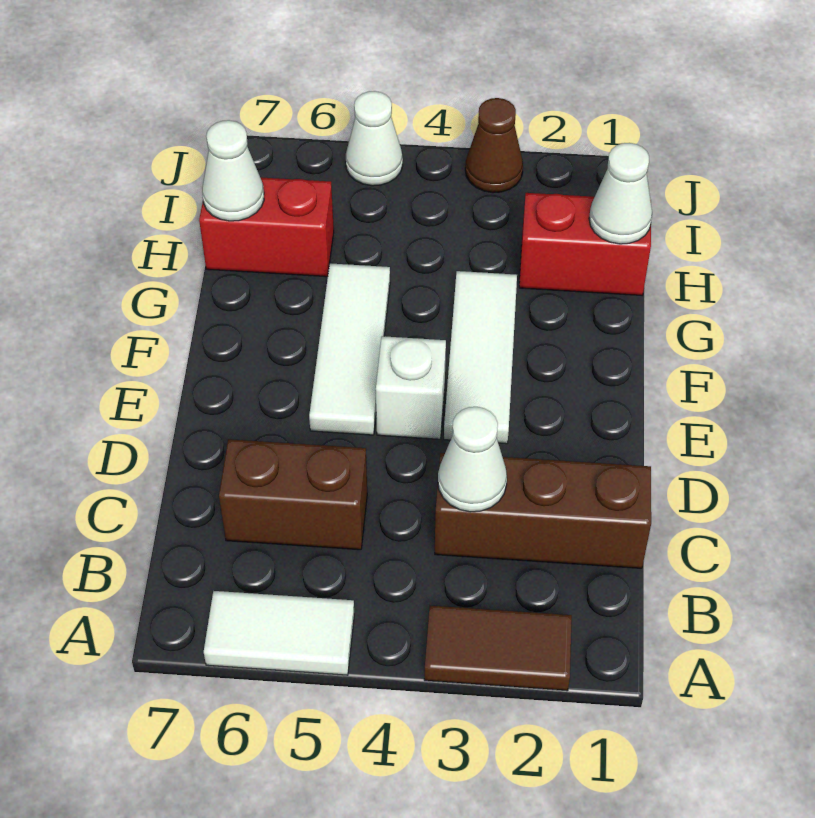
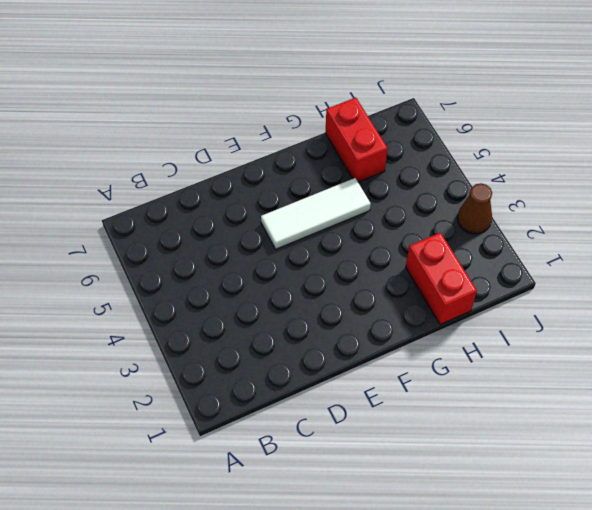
none -> brown tile A2:A3 level 1
none -> white tile A5:A6 level 1
none -> brown brick C1:C3 level 1

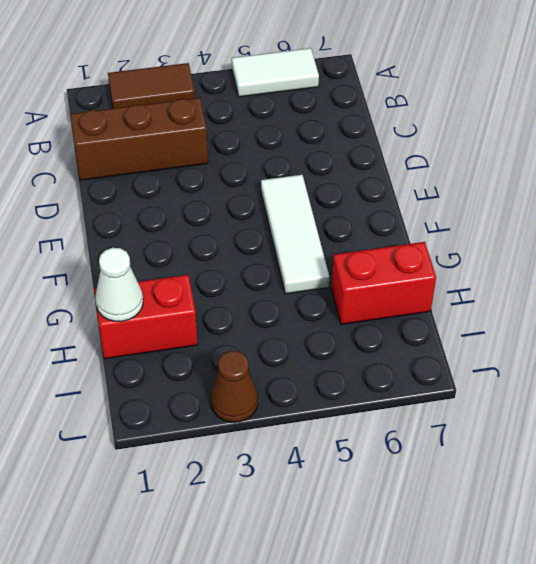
none -> brown brick C5:C6 level 1
none -> white tile E3:G3 level 1
none -> white brick E4 level 1

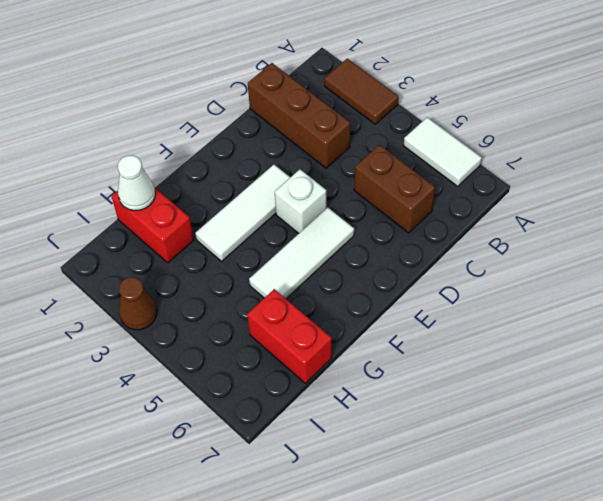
none -> white cone J5 level 1
none -> white cone C3 level 2
none -> white cone H7 level 2

